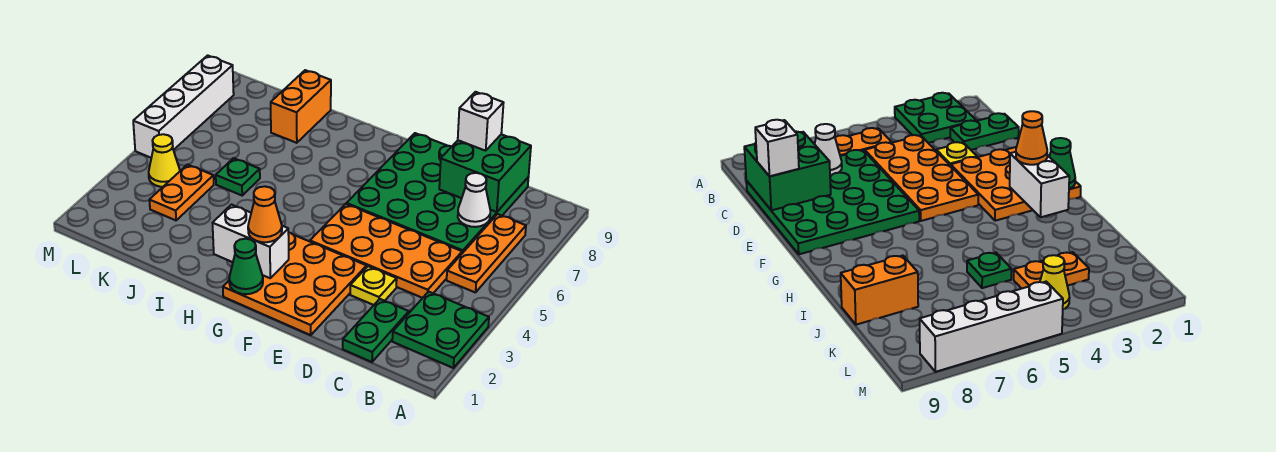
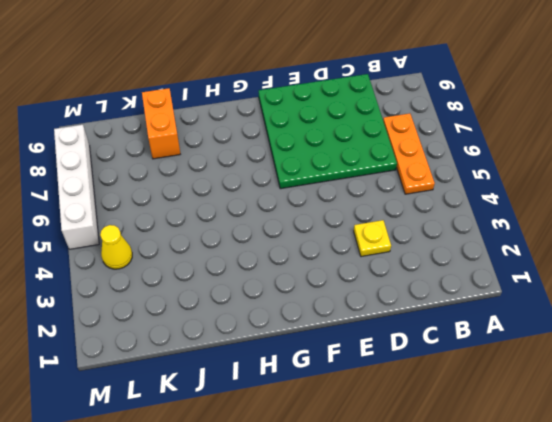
none -> green plate A2:B3 level 1
none -> green plate C1:C2 level 1
none -> orange plate C4:F5 level 1

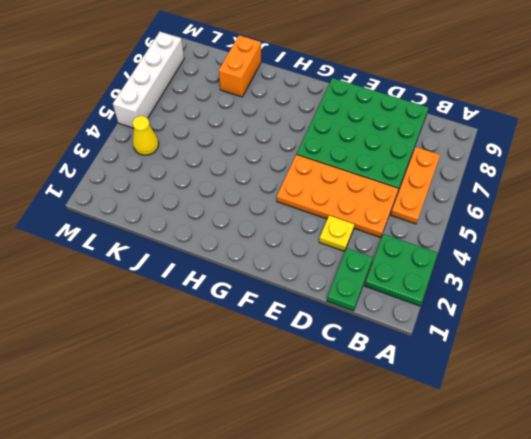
none -> orange plate E1:G3 level 1
none -> green plate J5 level 1
none -> orange plate K3:K4 level 1

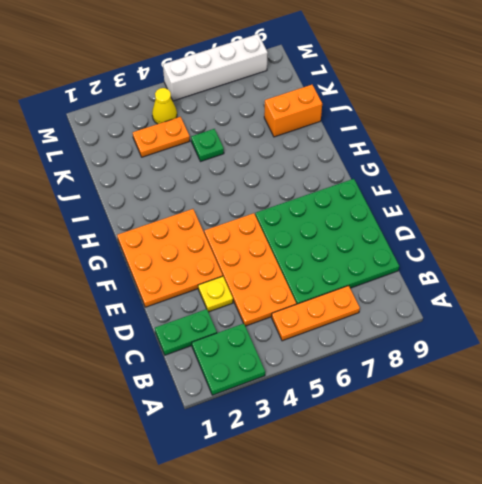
none -> white cone C7 level 2
none -> green brick C8:D9 level 2
none -> green cone G1 level 2

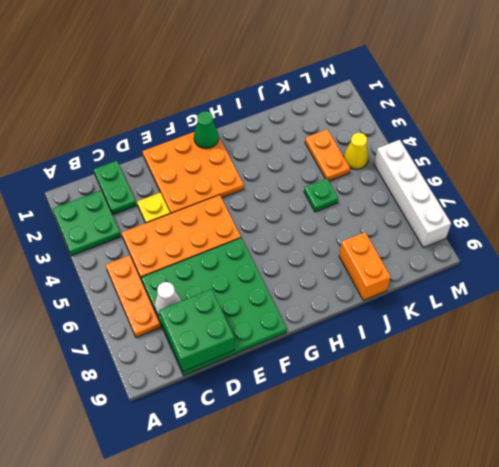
none -> white brick G2:H2 level 2
none -> white brick D9 level 3
none -> orange cone G2 level 3

